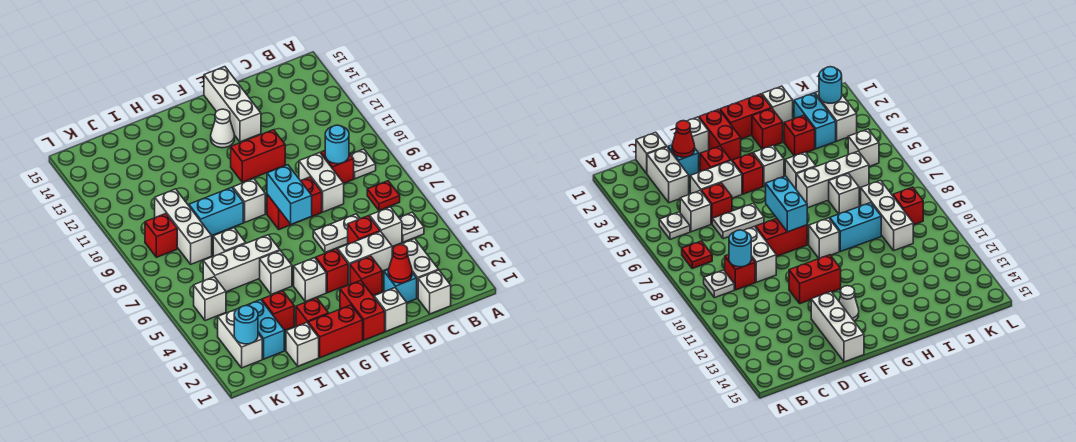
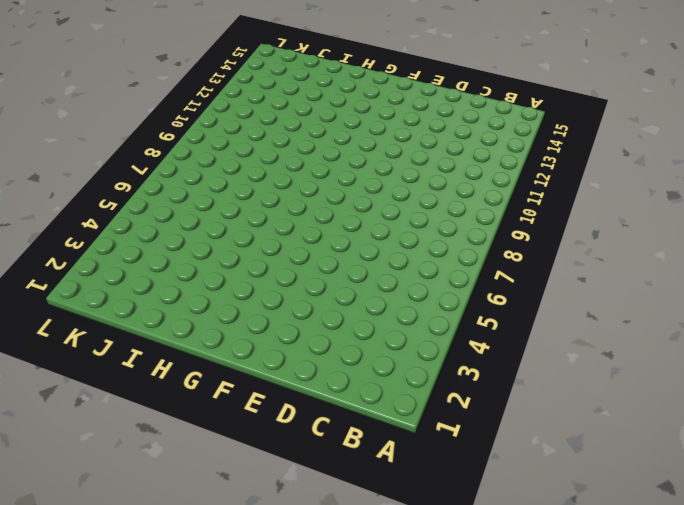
none -> white plate B5 level 1
none -> red plate B7 level 1
none -> white plate B9 level 1
none -> white brick C1 level 1

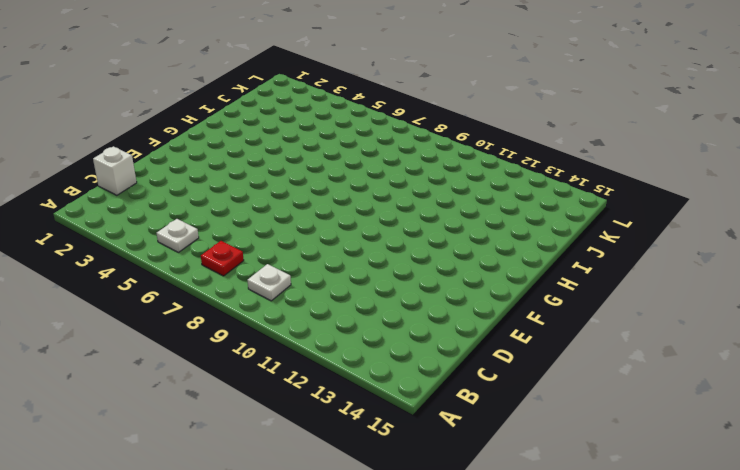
none -> white brick C2:C3 level 1
none -> white brick C5 level 1
none -> red brick C9 level 1
none -> cyan brick D2 level 1

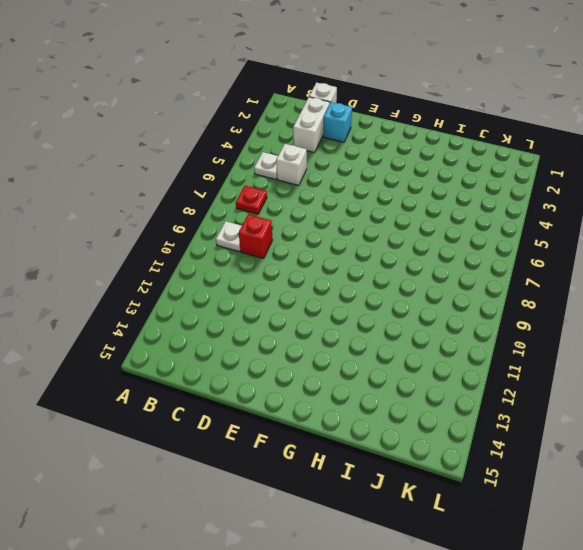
none -> white brick D4:E4 level 1
none -> red brick D5 level 1
none -> white plate D6:E6 level 1
none -> white brick D8:D9 level 1

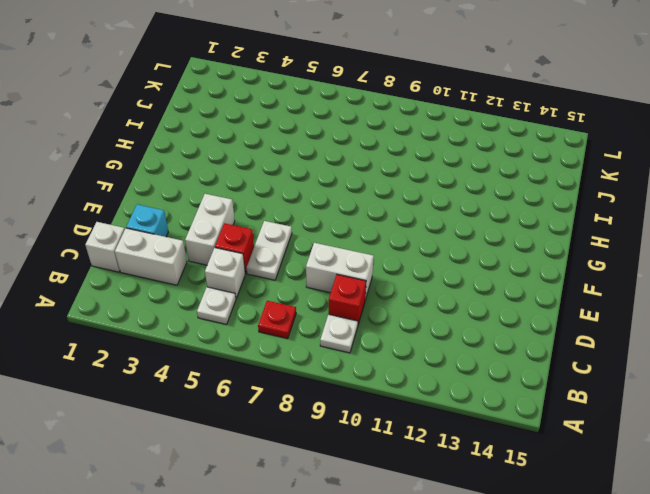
none -> white brick E1 level 1
none -> red brick E3 level 1
none -> red brick E8:F8 level 1
none -> red brick E11:F11 level 1

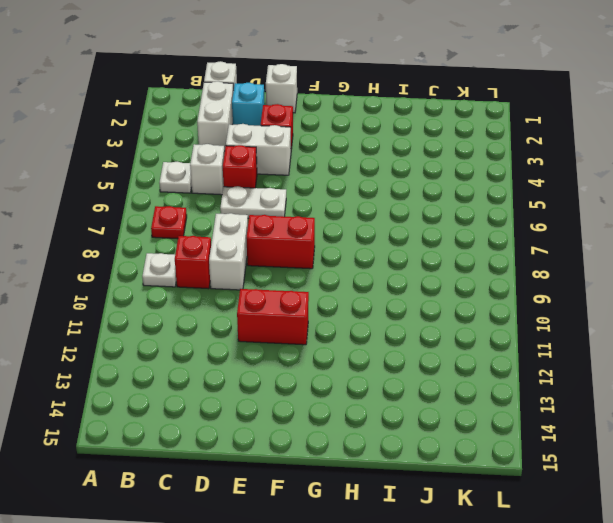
none -> white brick E13:E15 level 1
none -> red brick F1:F2 level 1
none -> red brick F4 level 1
none -> white cone F13 level 1

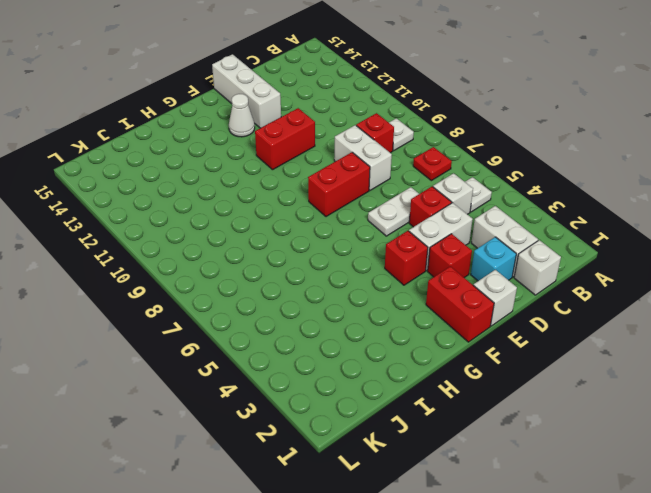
none -> red brick G1:H1 level 1
none -> white brick G4 level 1
none -> white brick G9 level 1
none -> red brick H2 level 1

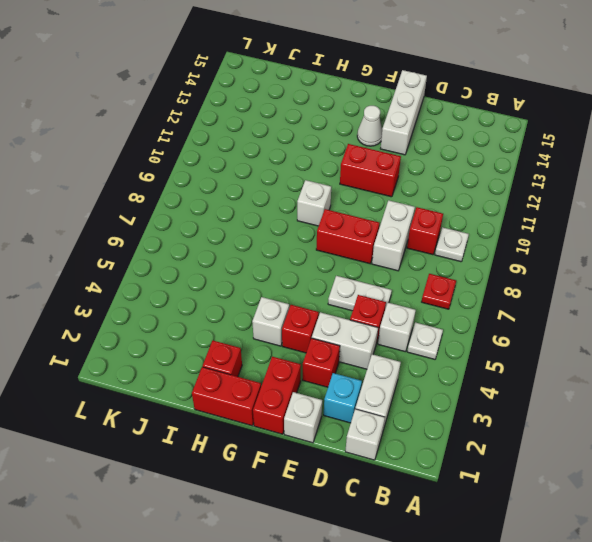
none -> white brick H5 level 1
none -> white brick H6:J6 level 1
none -> cyan brick H9:I9 level 1
none -> white brick I1 level 1

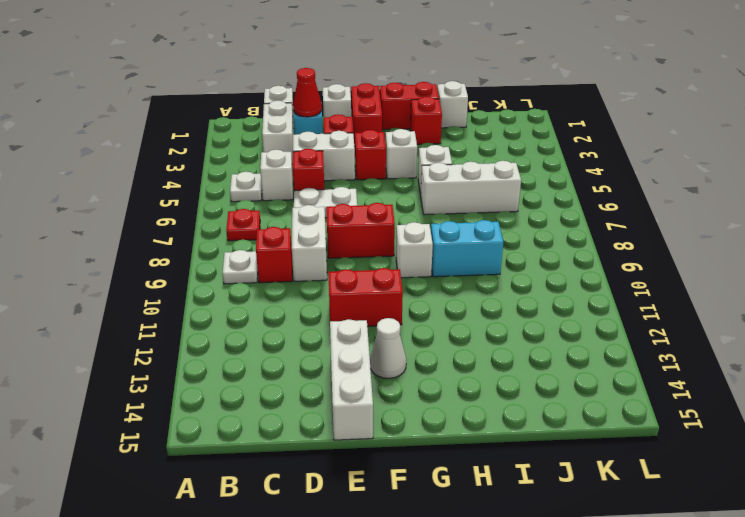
none -> red brick I3 level 1
none -> white brick I7 level 1
none -> cyan brick J2:J3 level 1
none -> white brick J8:J10 level 1

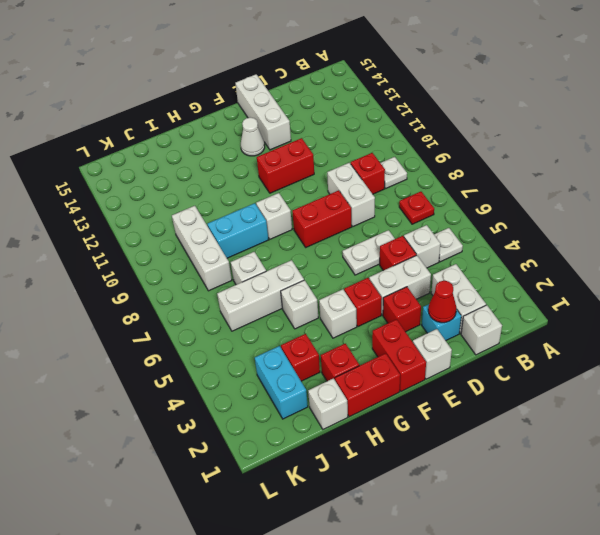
none -> white brick K2:K3 level 1
none -> white brick K5 level 1
none -> red brick K9 level 1
none -> cyan round brick C9 level 2

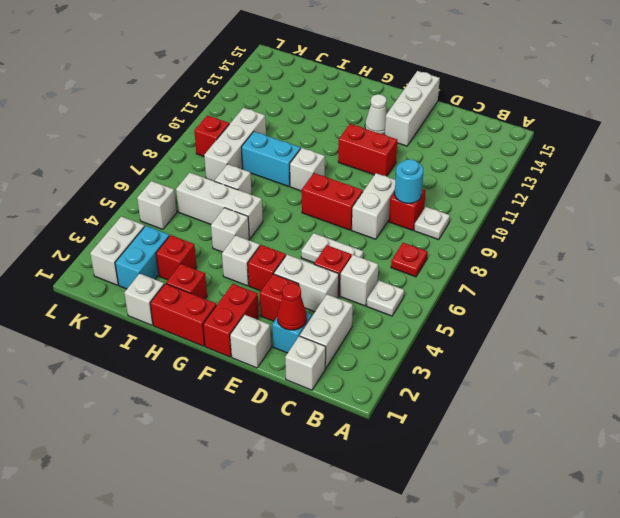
none -> cyan brick F7:F8 level 2
none -> cyan round brick K2 level 2

